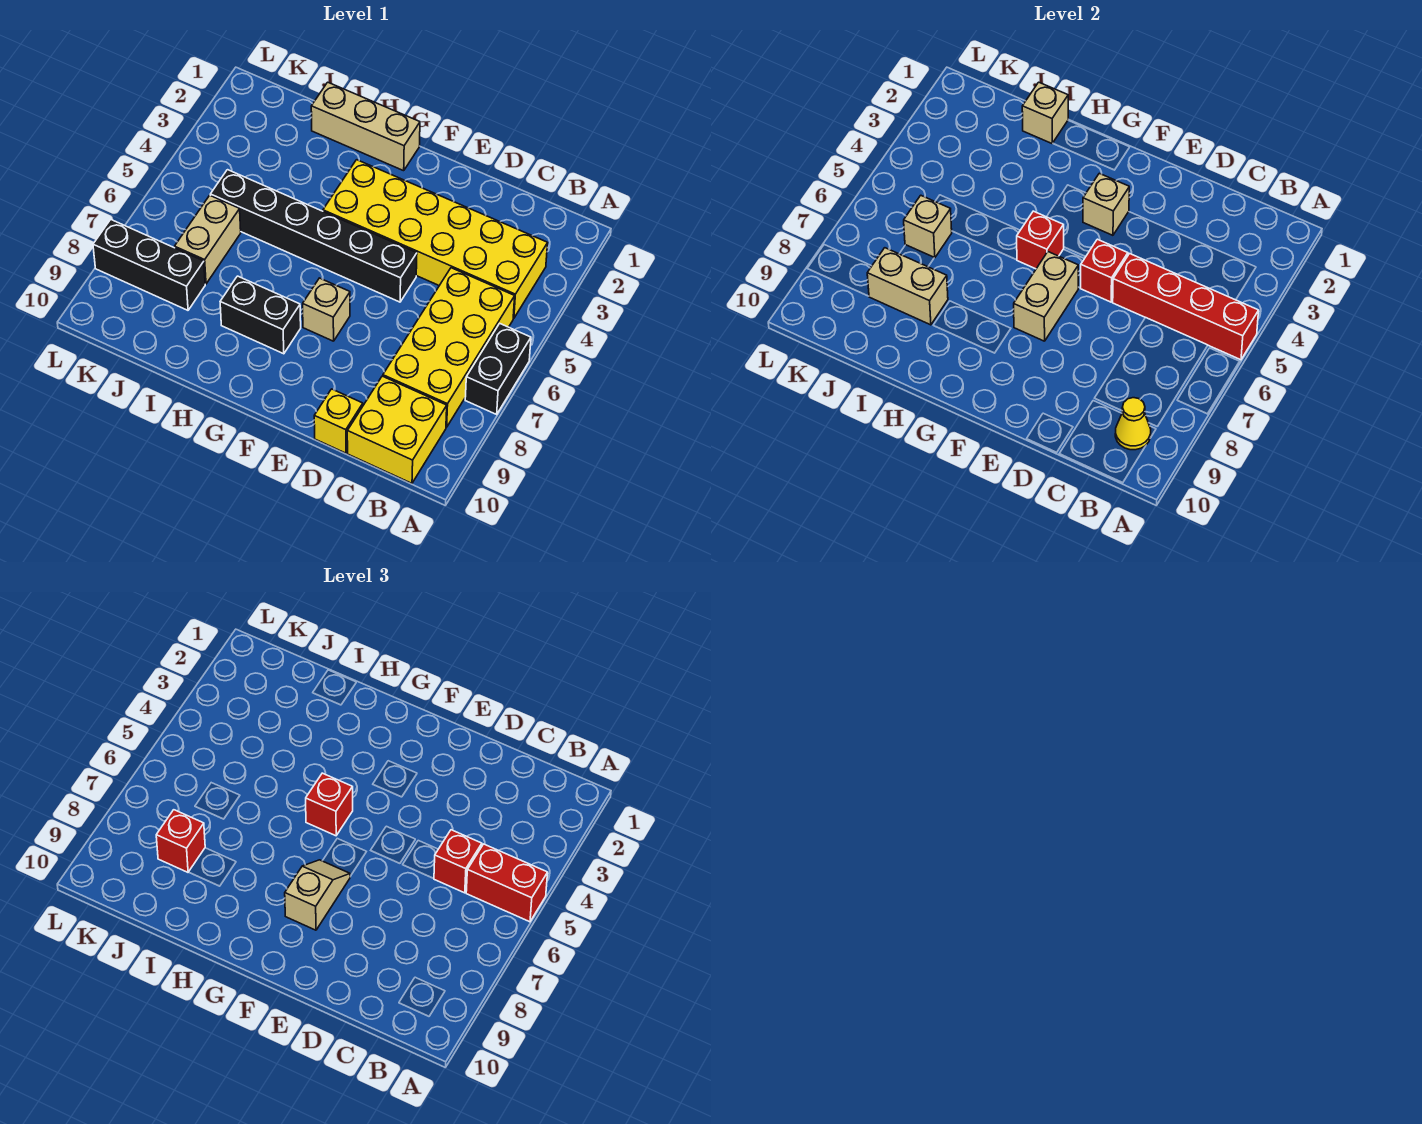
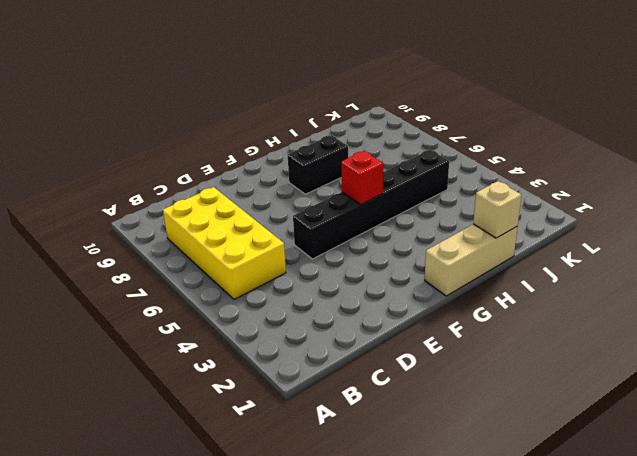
none -> black brick A6:A7 level 1
none -> yellow brick B3:G4 level 1
none -> yellow brick B9:C10 level 1

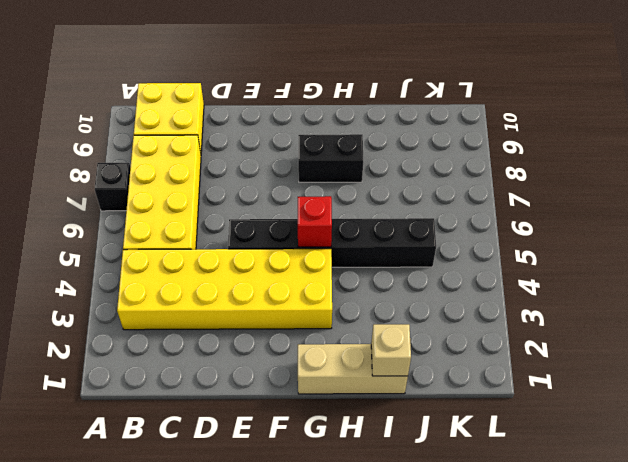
black brick A7 level 1 -> black brick A6:A7 level 1
none -> yellow brick D10 level 1
none -> tan brick F7 level 1
none -> tan brick J6:J7 level 1

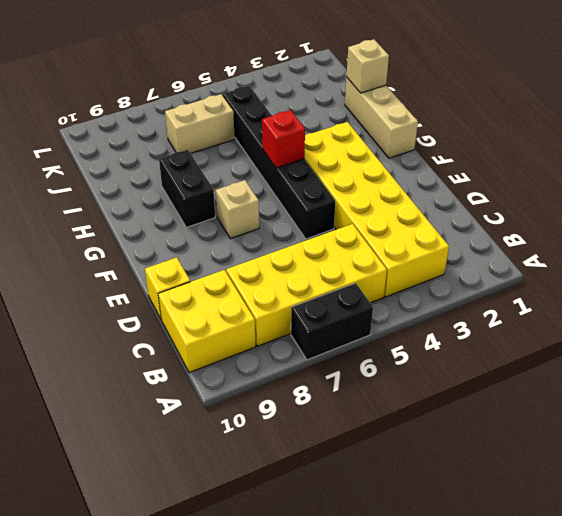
none -> black brick J8:L8 level 1
none -> red brick A5:D5 level 2
none -> yellow cone B9 level 2

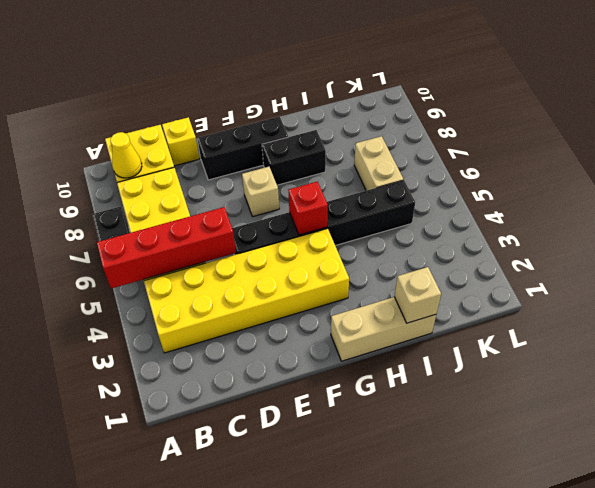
black brick E9:G9 level 1 -> black brick J8:L8 level 1
none -> red brick E5 level 2
none -> tan brick F3 level 2
none -> tan brick F6:F7 level 2

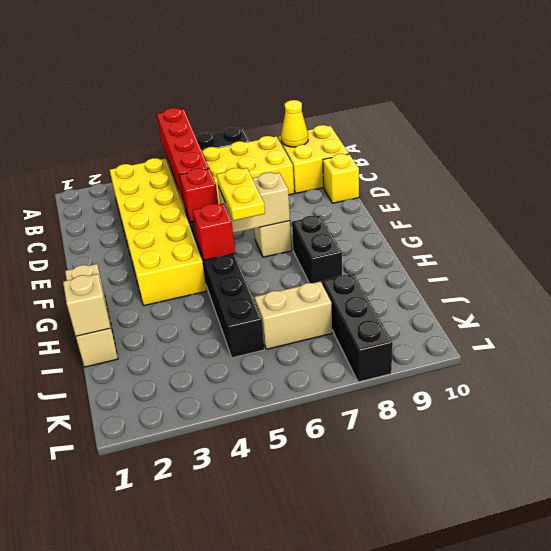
yellow plate F6:G6 level 3 -> none
none -> tan brick F3 level 2
none -> tan brick I8:J8 level 2
none -> tan brick J6 level 2

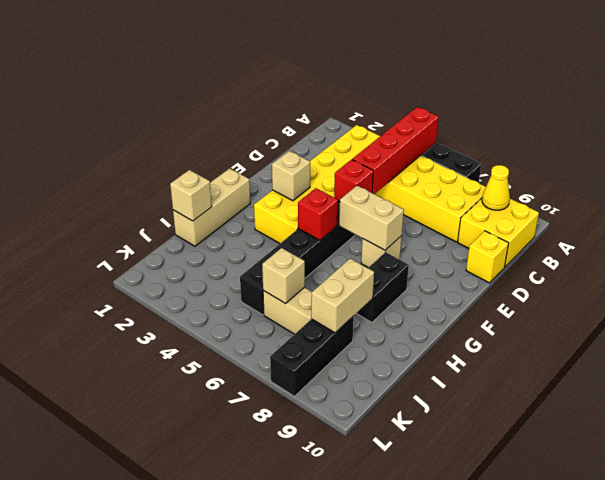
none -> red brick A5:B5 level 3
none -> red brick C5 level 3
none -> tan slope F7:F8 level 3 top 8

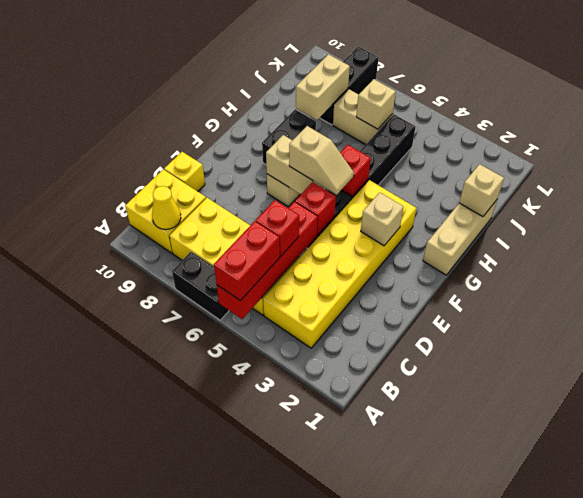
tan slope F5:F6 level 3 top 6 -> tan slope F7:F8 level 3 top 8
none -> red brick G5 level 3
none -> red brick J8 level 3

